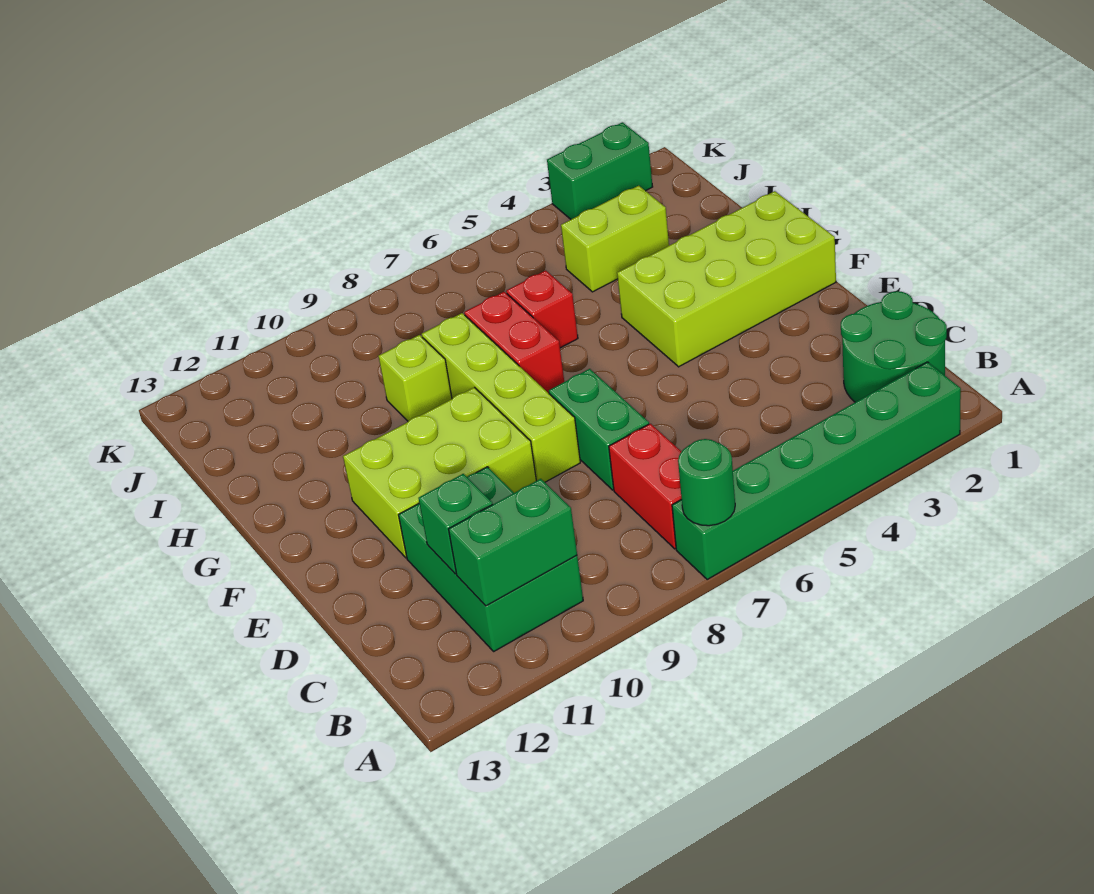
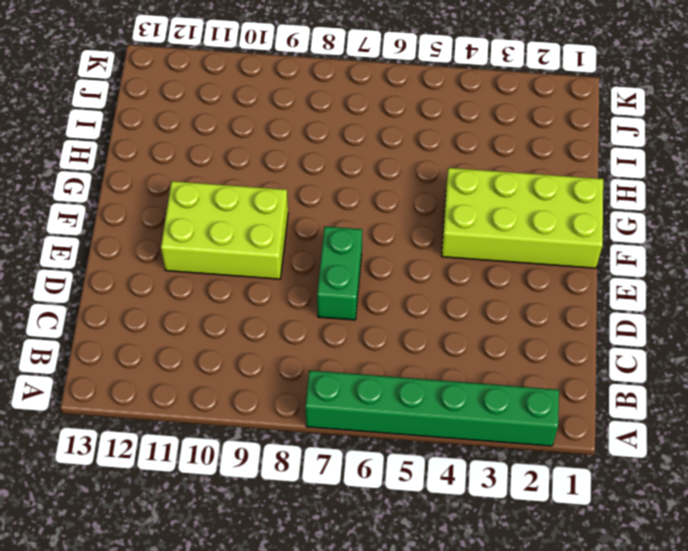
none -> green round brick B1:C2 level 1
none -> red brick B7:C7 level 1
none -> green brick B10:D11 level 1

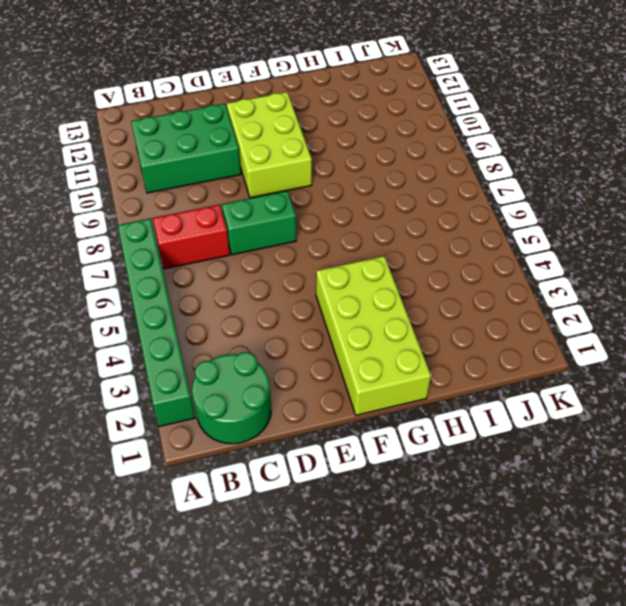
none -> lime brick E8:H8 level 1
none -> red brick G7:H7 level 1
none -> red brick H6 level 1

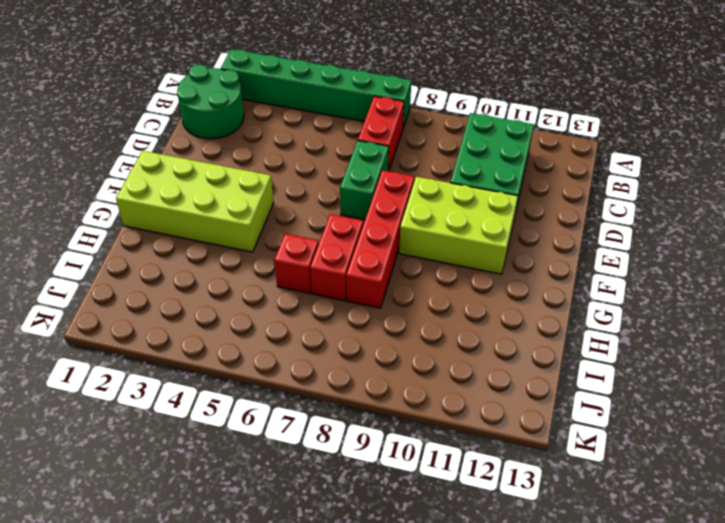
red brick E8:H8 level 1 -> lime brick E8:H8 level 1
none -> lime brick H9 level 1
none -> lime brick I3:I4 level 1
none -> green brick K2:K3 level 1

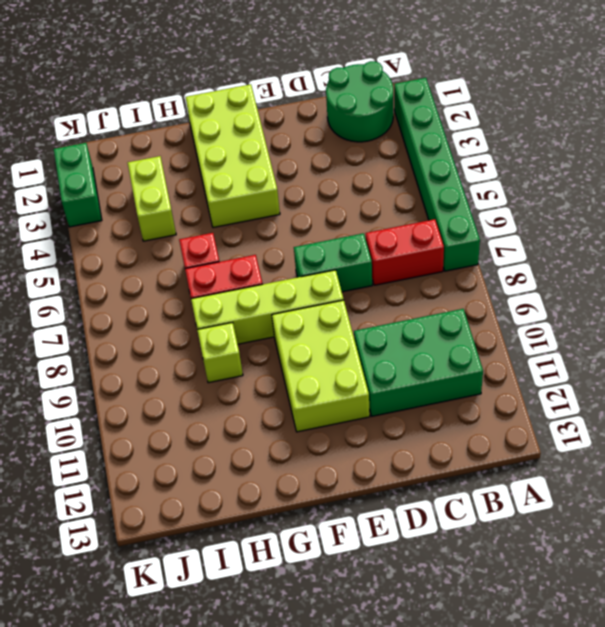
none -> green round brick A7 level 2
none -> green brick B10:B11 level 2
none -> green brick C11 level 2

